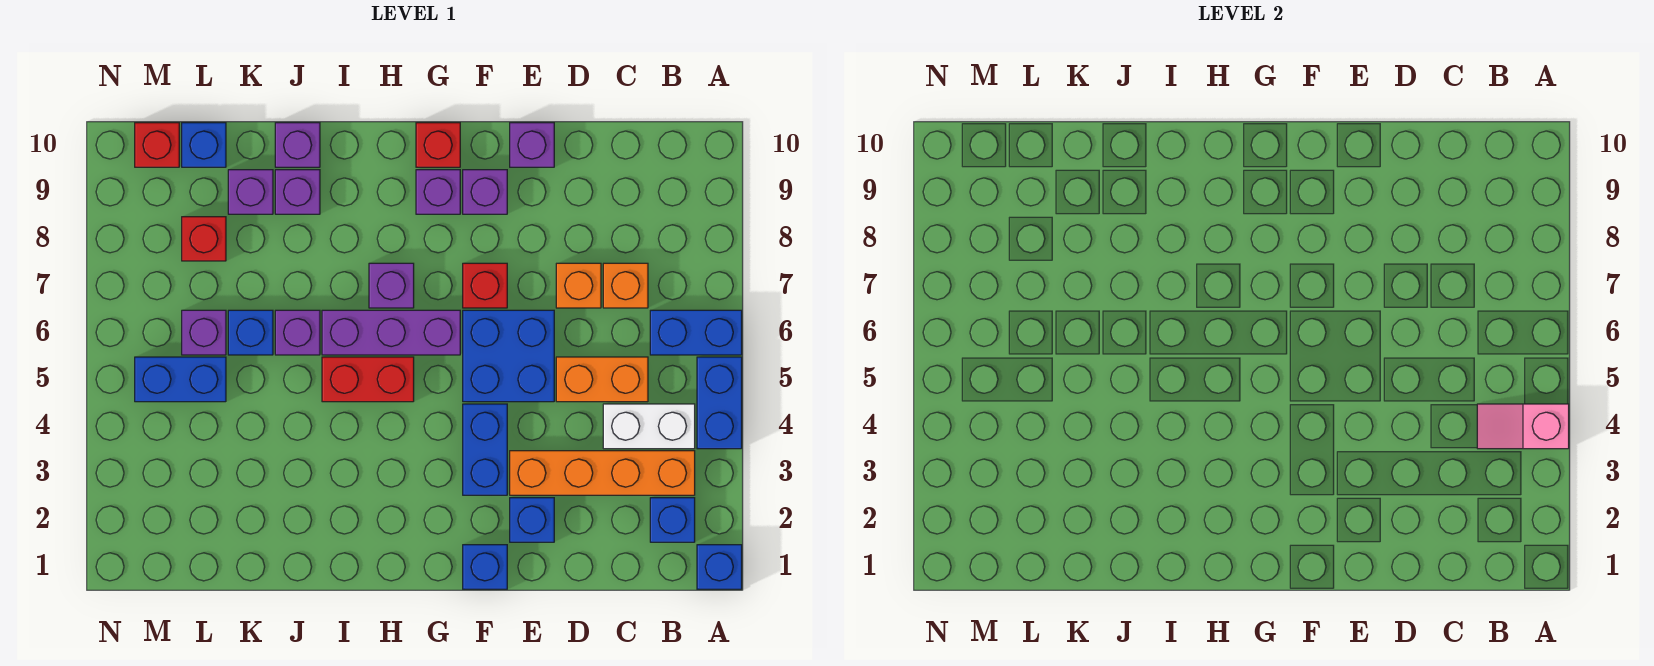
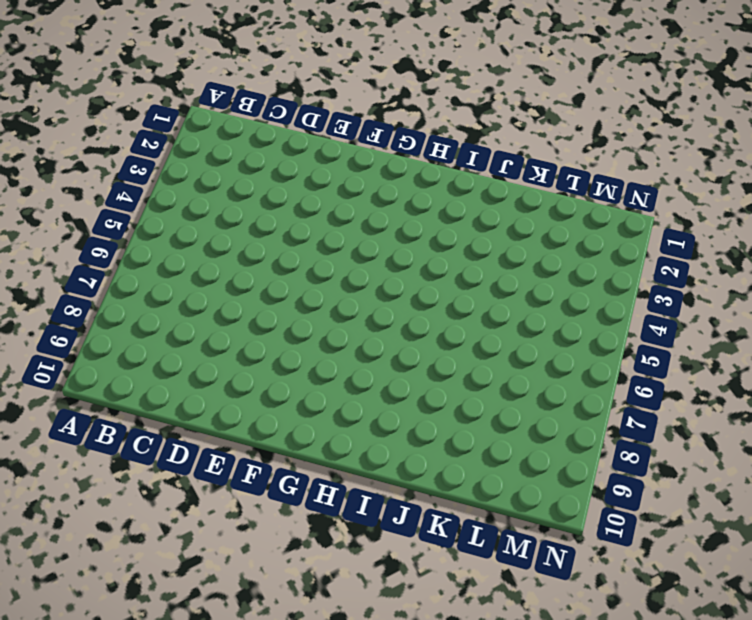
none -> blue brick A1 level 1
none -> blue brick A4:A5 level 1
none -> blue brick A6:B6 level 1
none -> blue brick B2 level 1

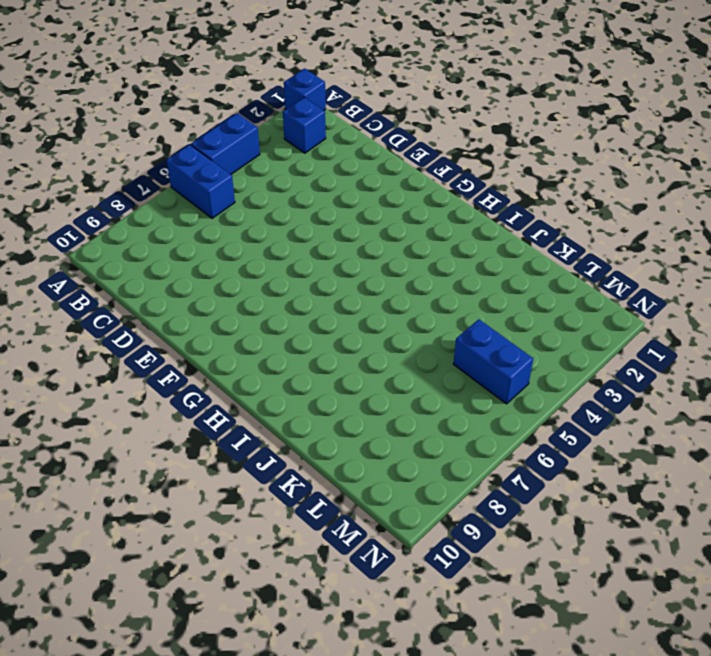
none -> orange brick B3:E3 level 1
none -> white brick B4:C4 level 1
none -> orange brick C5:D5 level 1
none -> orange brick C7 level 1

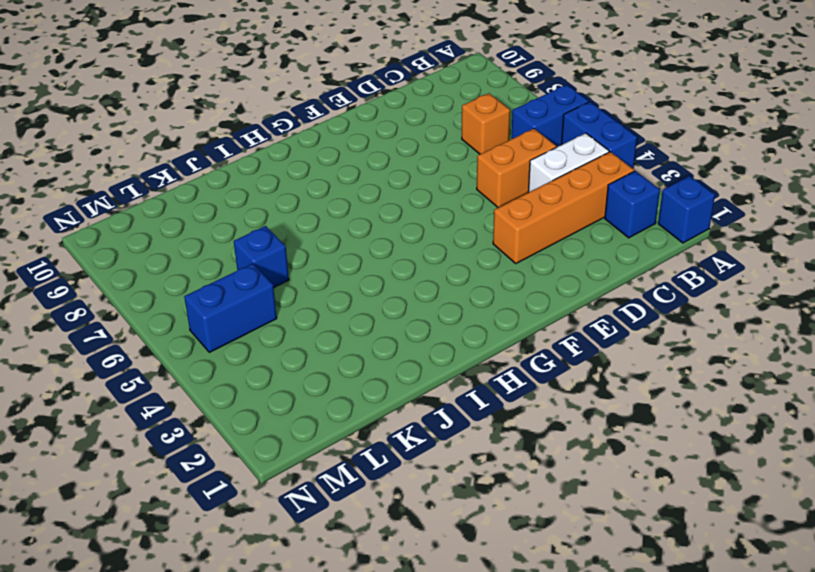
none -> orange brick D7 level 1
none -> blue brick E2 level 1
none -> blue brick E5:F6 level 1
none -> purple brick E10 level 1

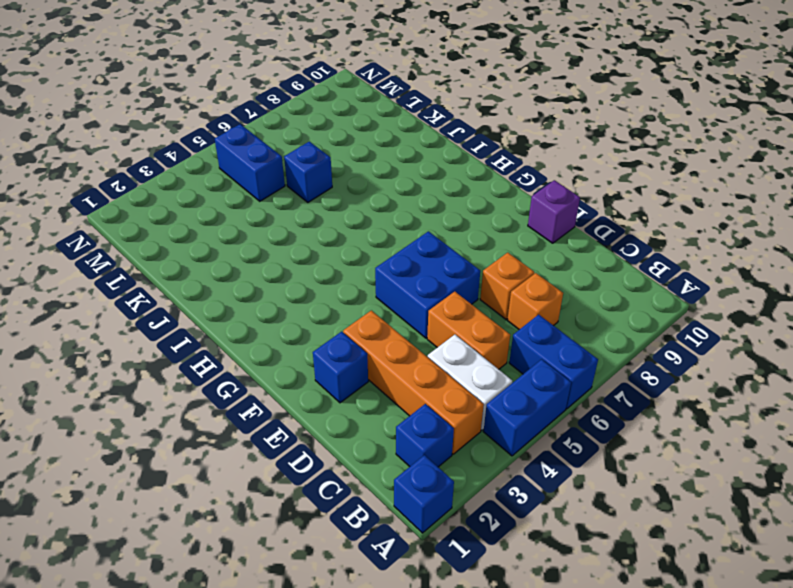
none -> blue brick F1 level 1
none -> blue brick F3:F4 level 1
none -> red brick F7 level 1
none -> purple brick F9 level 1

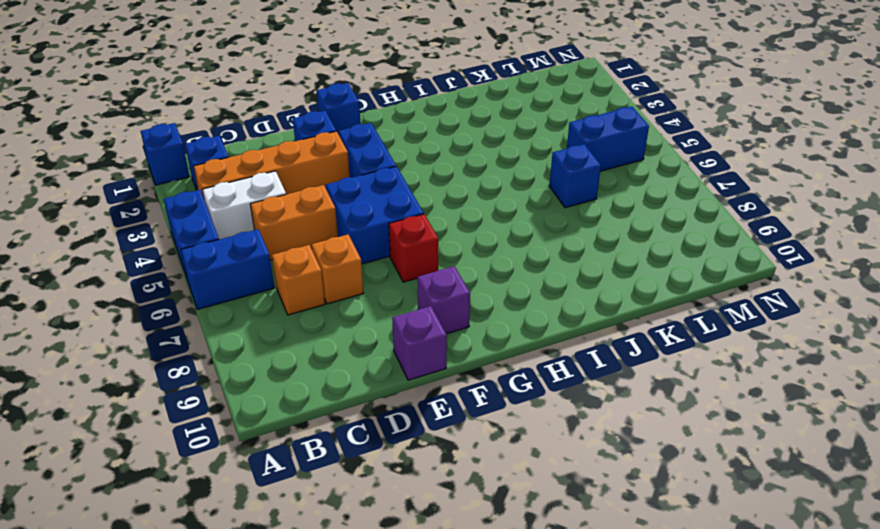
none -> purple brick G6:I6 level 1
none -> purple brick G9 level 1
none -> red brick G10 level 1
none -> red brick H5:I5 level 1

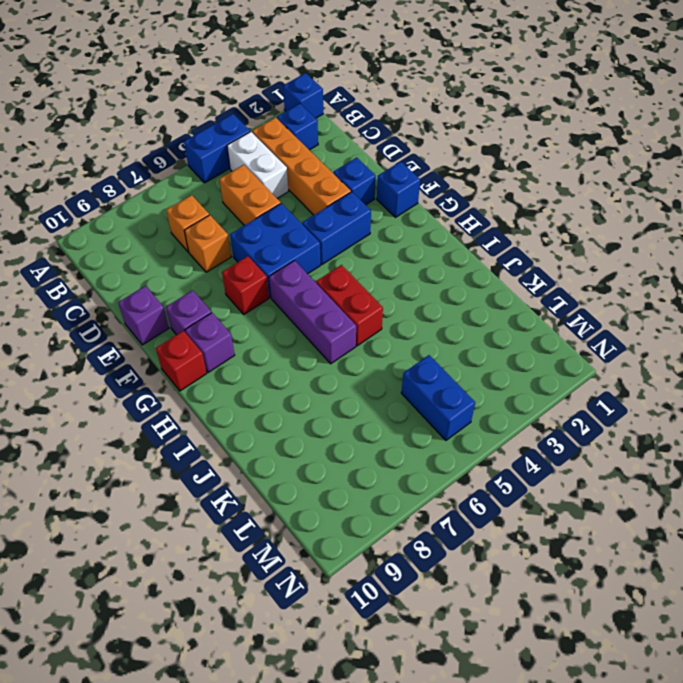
none -> blue brick A6:B6 level 1
none -> purple brick H7 level 1
none -> purple brick J6 level 1
none -> purple brick J9 level 1

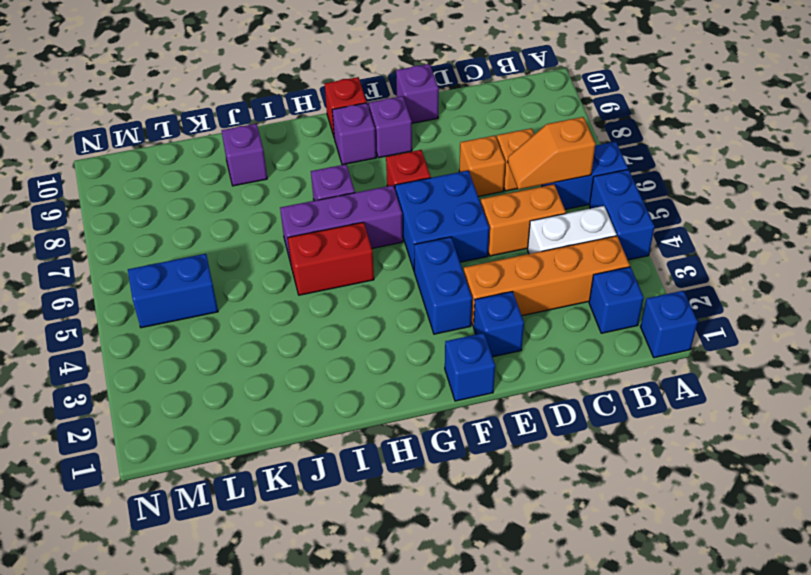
orange slope B6:C6 level 2 top B -> none
none -> purple brick J6 level 1
none -> purple brick J10 level 1
none -> blue brick K6 level 1
none -> purple brick K9 level 1

